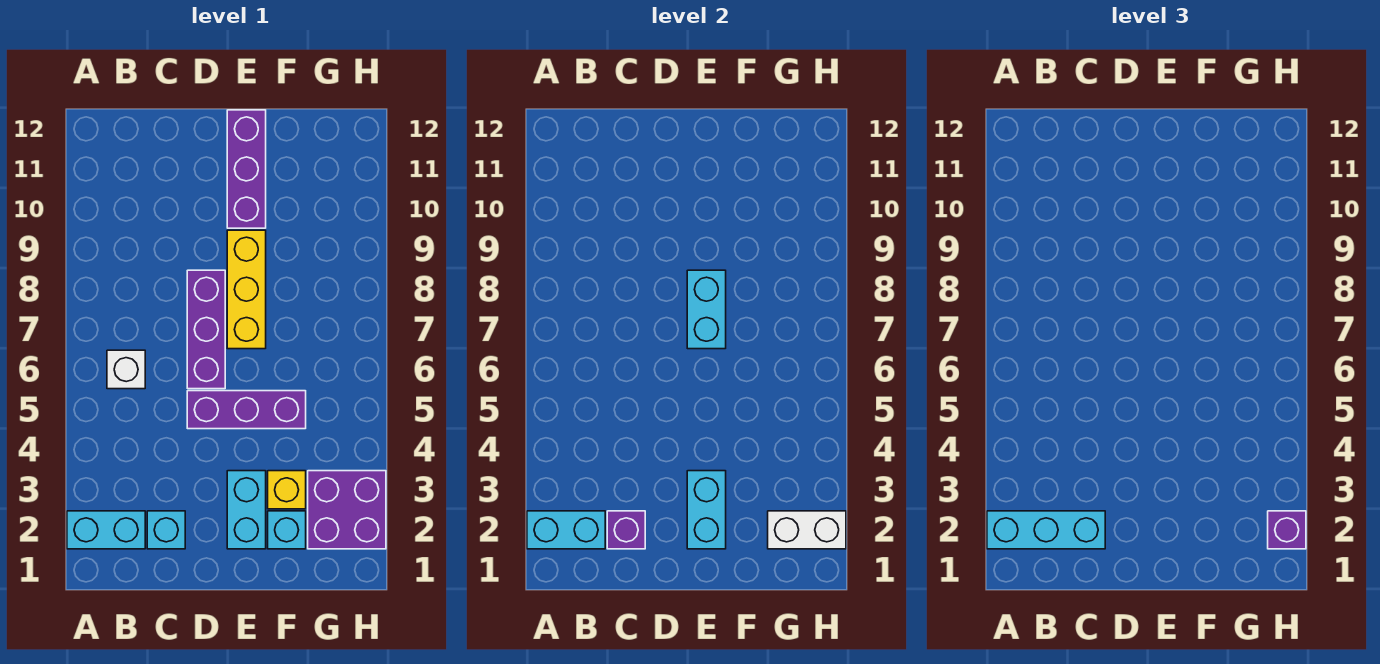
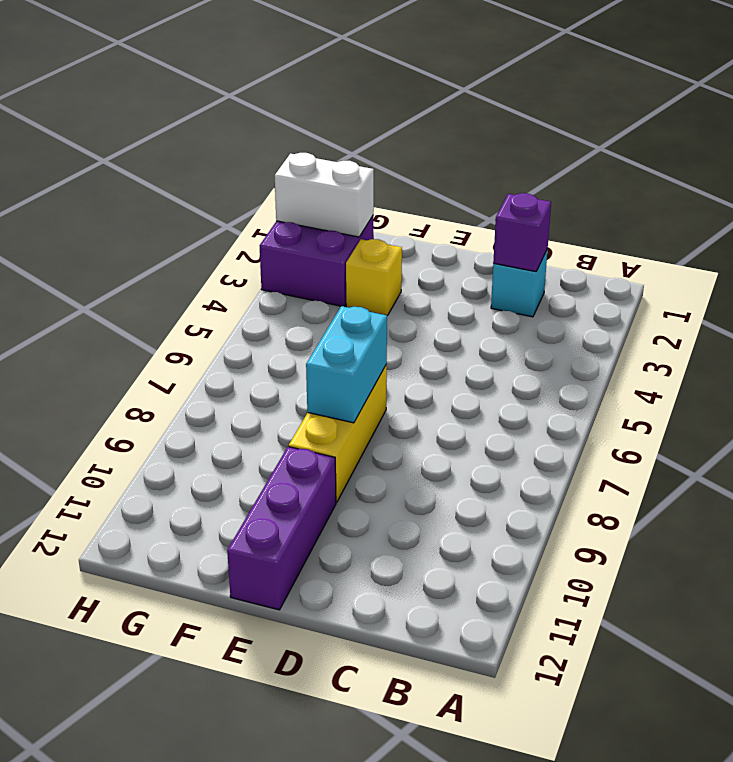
none -> cyan brick A2:B2 level 1
none -> white brick B6 level 1
none -> purple brick D5:F5 level 1

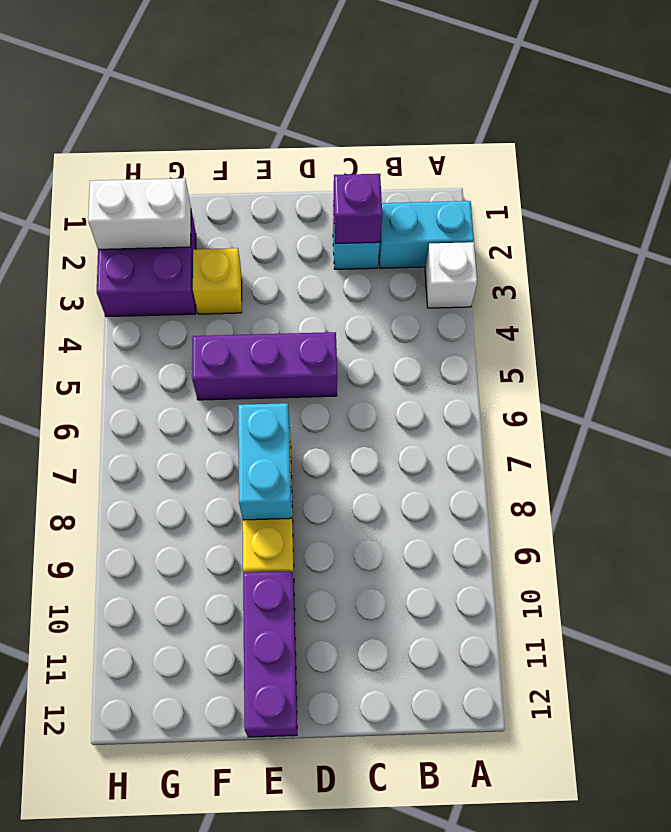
white brick A3 level 1 -> white brick B6 level 1
none -> purple brick D6:D8 level 1
none -> cyan brick E2:E3 level 1
none -> cyan brick F2 level 1

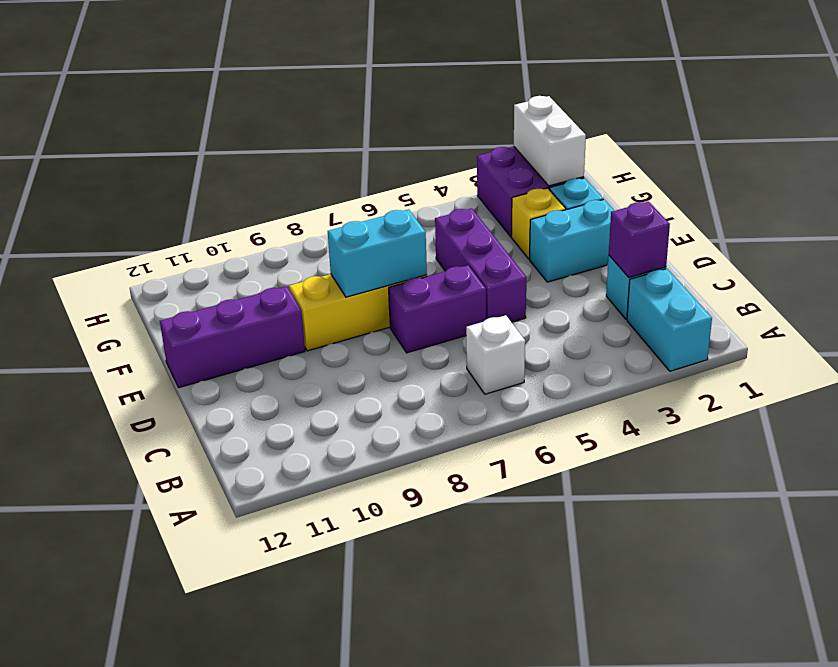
purple brick D6:D7 level 1 -> purple brick D6:D8 level 1
none -> cyan brick A2:B2 level 2
none -> cyan brick E2:E3 level 2
none -> cyan brick A2:C2 level 3

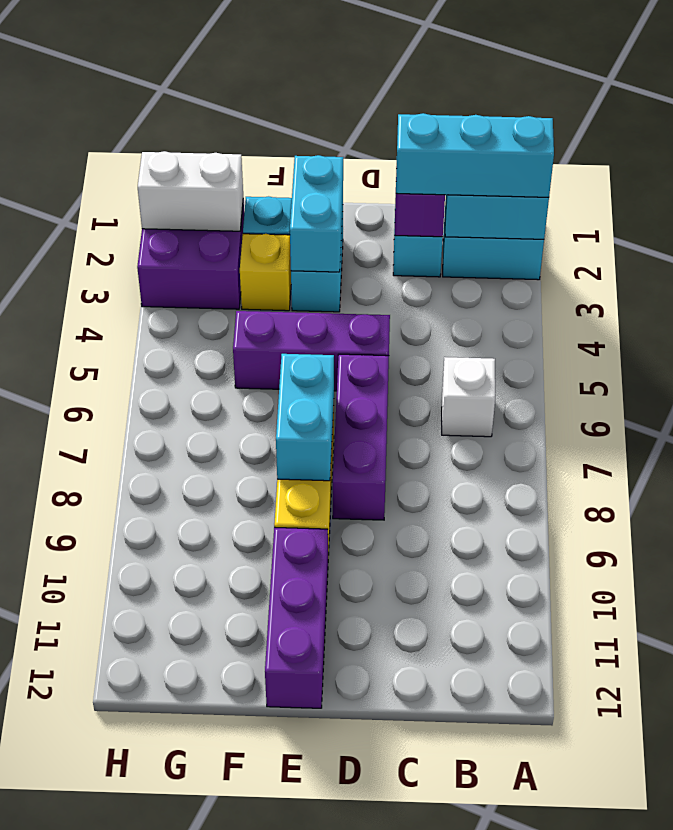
none -> purple brick H2 level 3

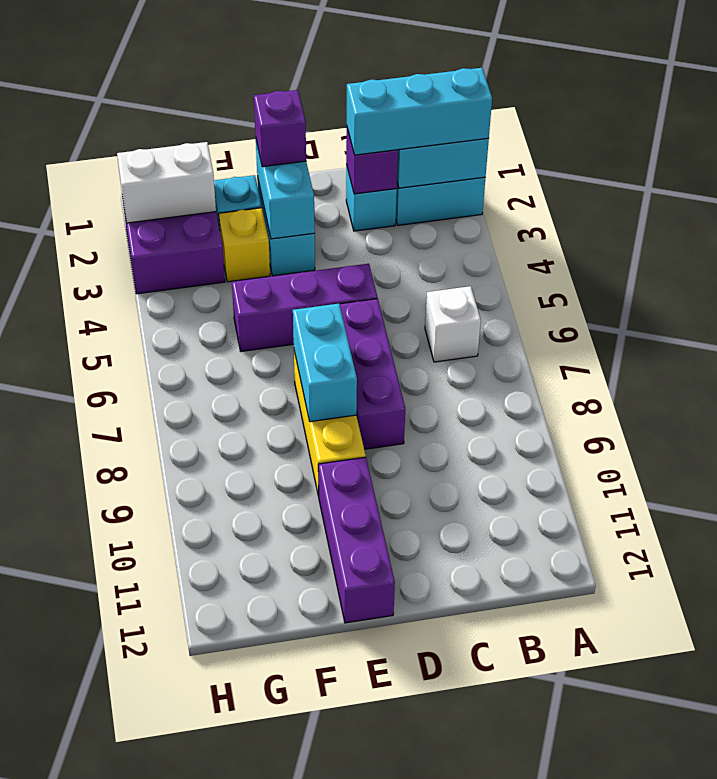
purple brick E2 level 3 -> purple brick H2 level 3

